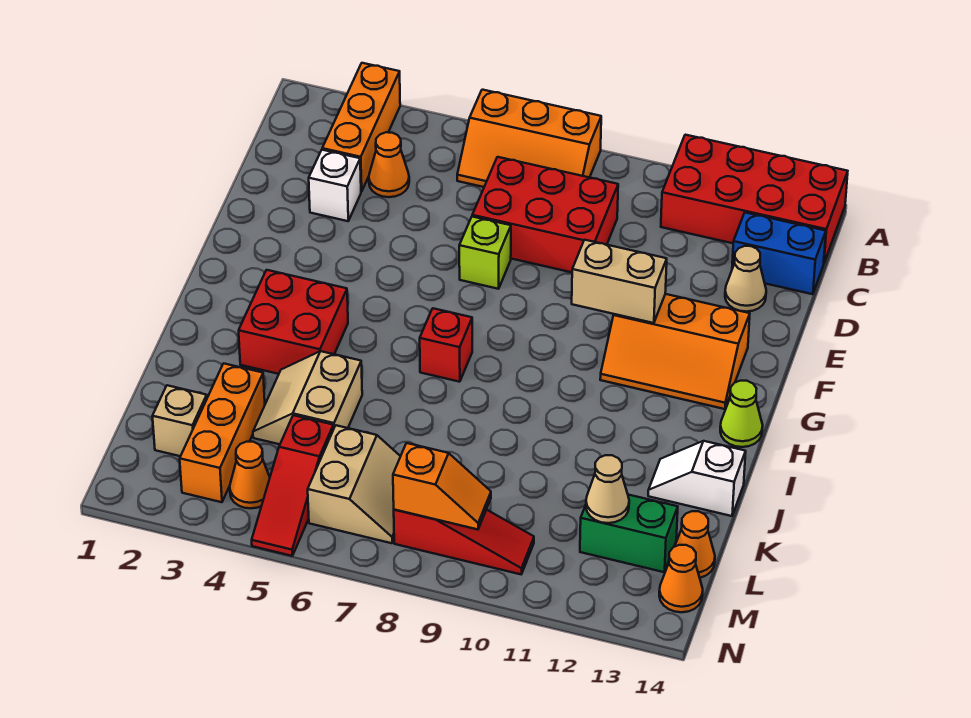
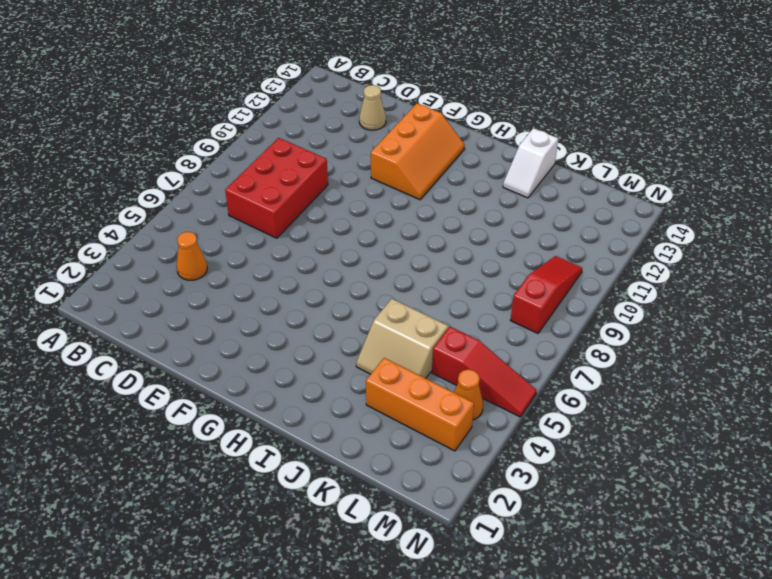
none -> orange brick A3:C3 level 1
none -> orange slope A6:B8 level 1 top A
none -> red brick A11:B14 level 1

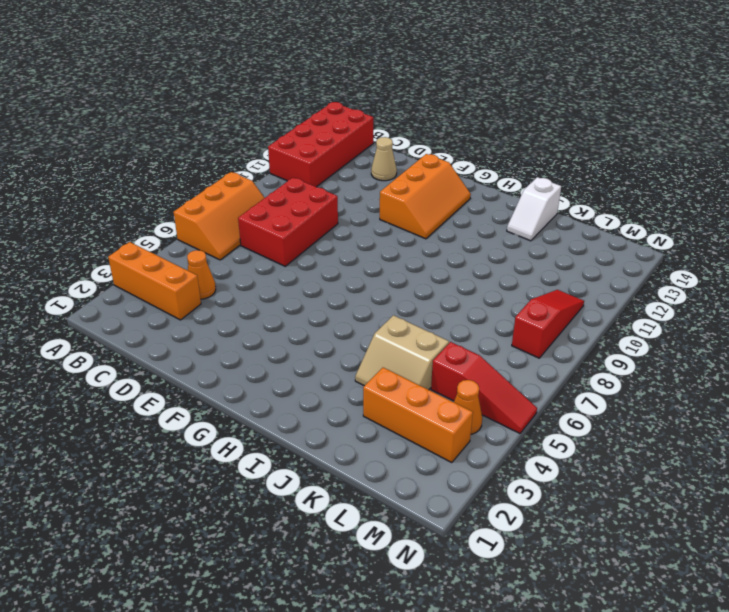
none -> blue brick C13:C14 level 1
none -> white brick D3 level 1
none -> lime brick E7 level 1

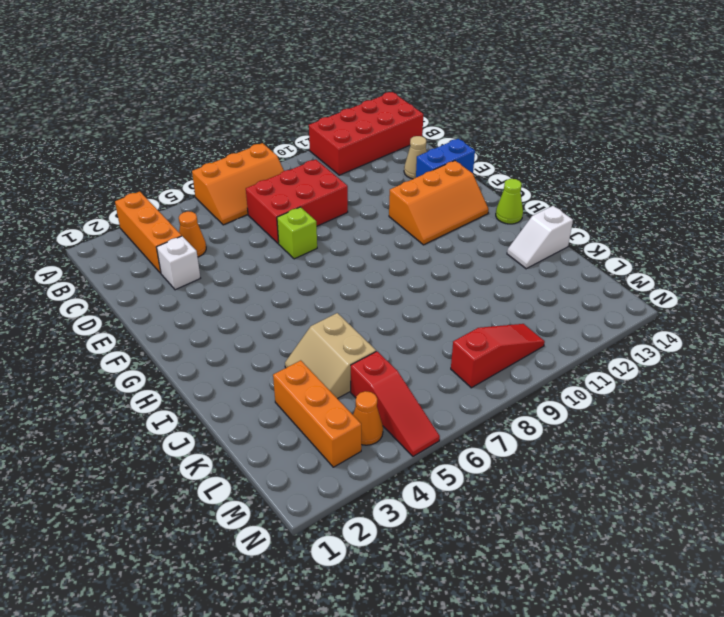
blue brick E13:E14 level 1 -> blue brick C13:C14 level 1
none -> red brick H3:I4 level 1
none -> red brick H7 level 1
none -> tan brick L2 level 1

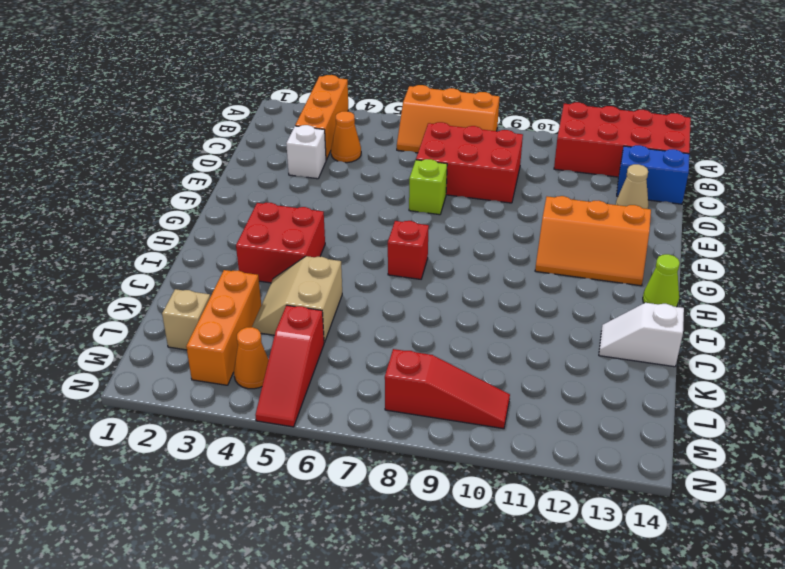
none -> tan slope L6:M7 level 1 top 6
none -> green brick L12:L13 level 1
none -> orange cone L14 level 1

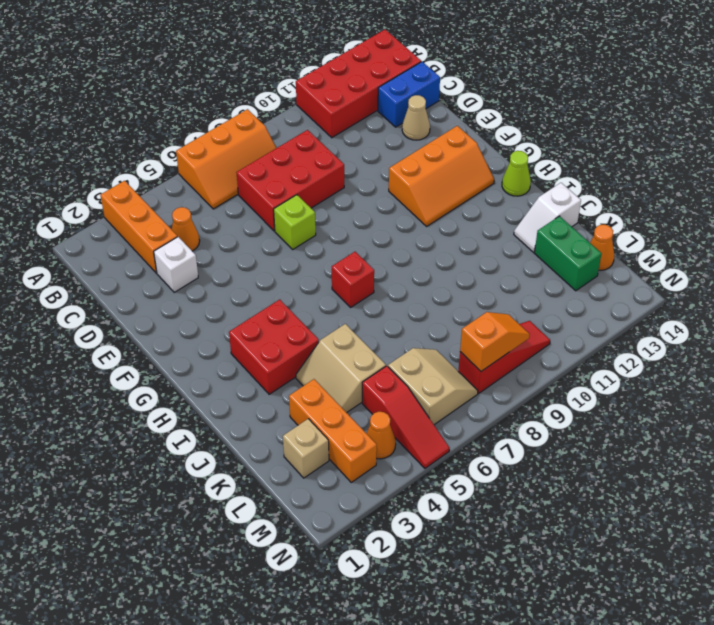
green brick K13:L13 level 1 -> green brick L12:L13 level 1
none -> orange cone M14 level 1
none -> tan brick F10:F11 level 2
none -> tan cone L12 level 2

